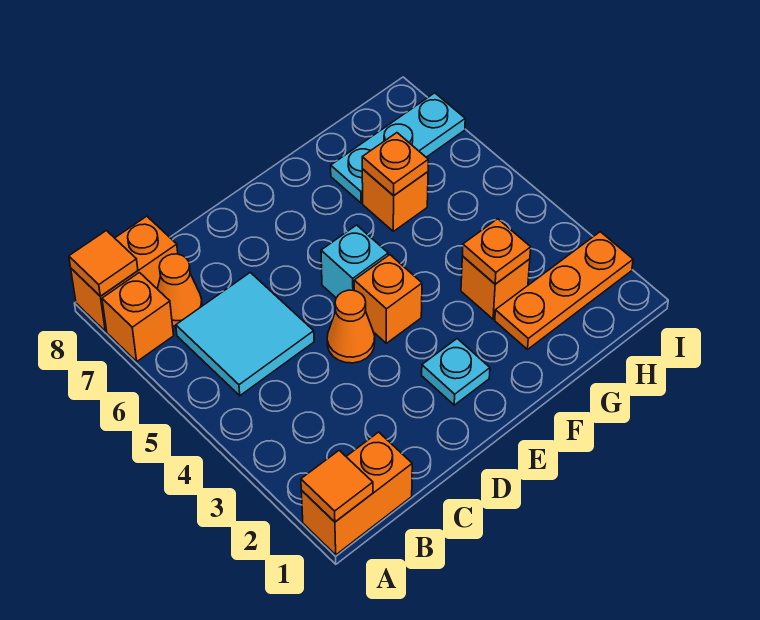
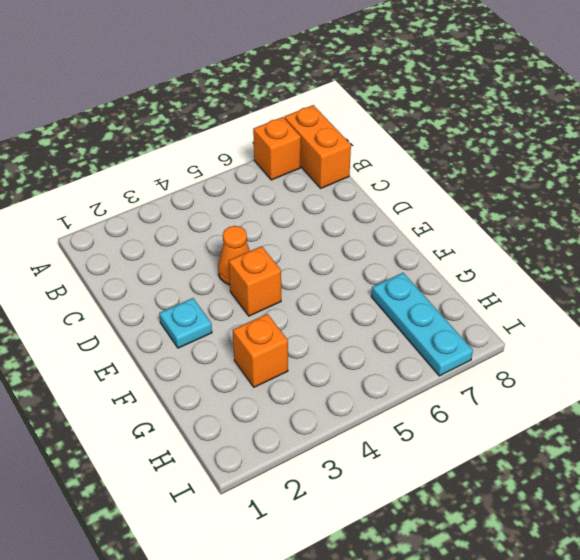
none -> orange brick A1:B1 level 1
none -> cyan tile B5:C6 level 1
none -> orange cone B7 level 1

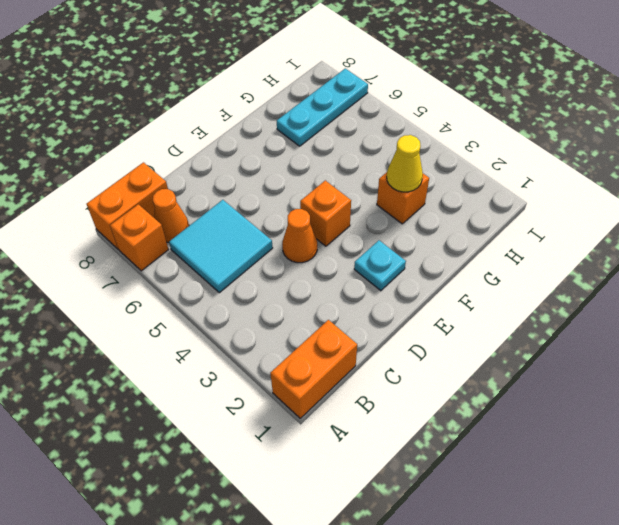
yellow cone G3 level 2 -> orange plate G3 level 2
none -> cyan brick E5 level 1
none -> orange plate G2:I2 level 1
none -> orange brick G6 level 1

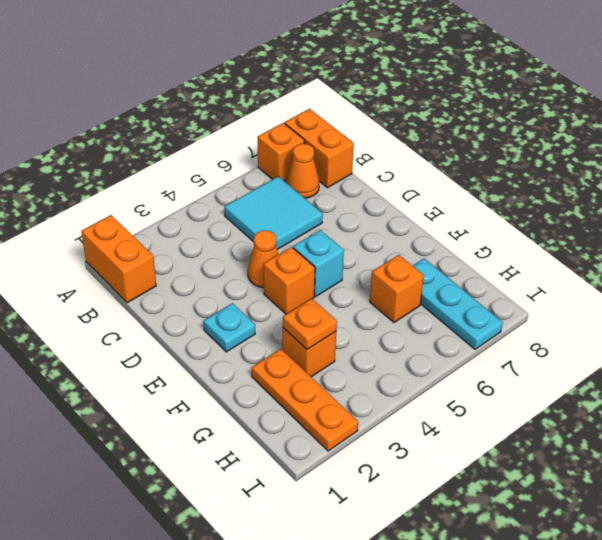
none -> orange tile A1 level 2
none -> orange tile A8 level 2
none -> orange plate G6 level 2

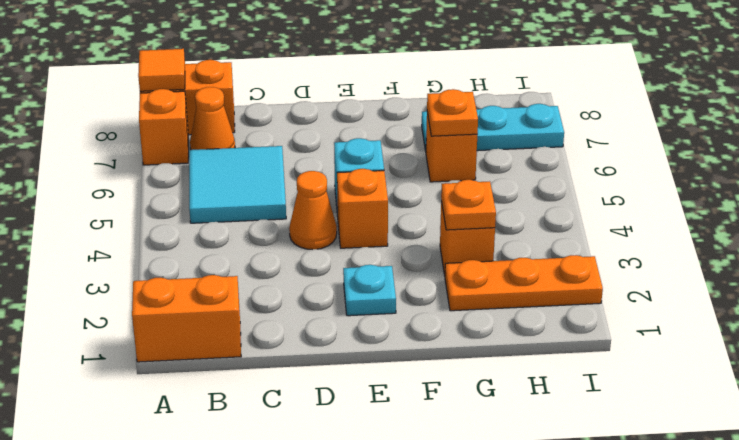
none -> orange tile A1 level 2

